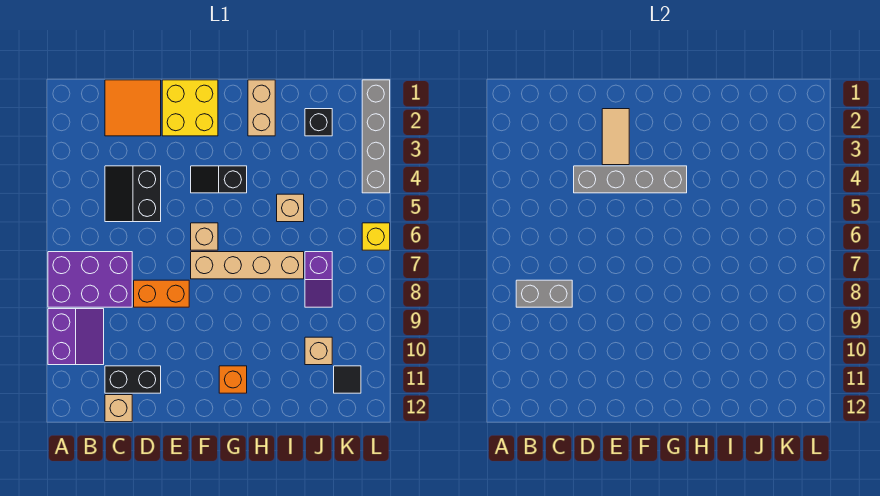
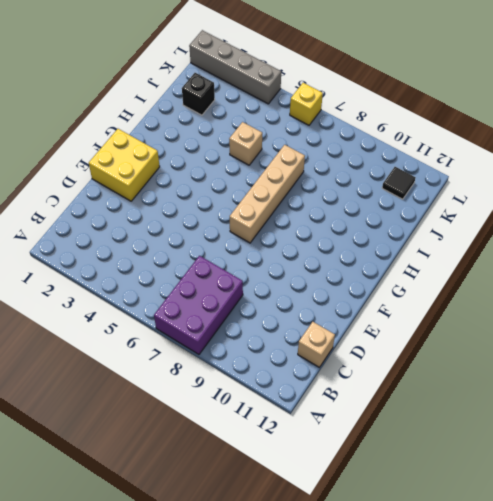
none -> purple slope A9:B10 level 1 top A
none -> orange tile C1:D2 level 1
none -> black slope C4:D5 level 1 top D

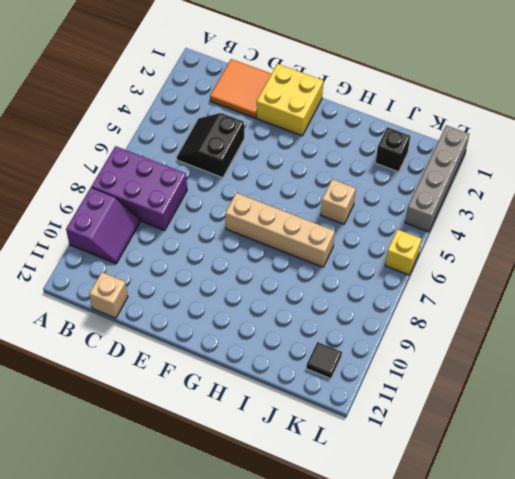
none -> black brick C11:D11 level 1
none -> orange brick D8:E8 level 1
none -> black slope F4:G4 level 1 top G

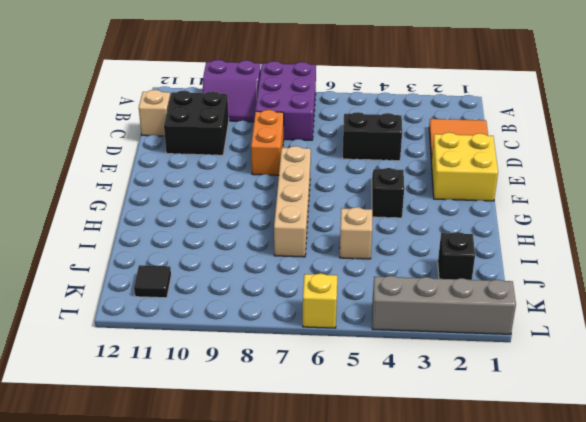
black brick C10:D11 level 1 -> black brick C11:D11 level 1
none -> tan brick F6 level 1
none -> orange brick G11 level 1
none -> tan brick H1:H2 level 1

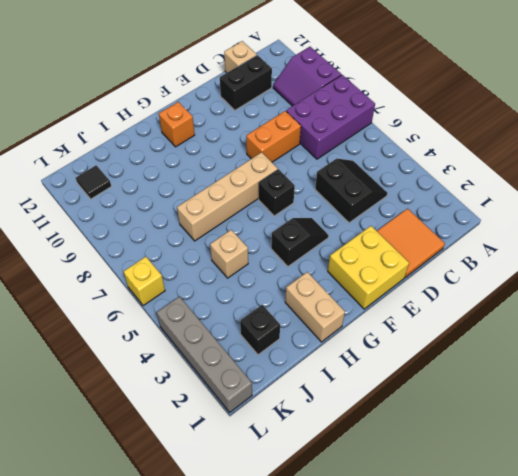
black brick F6 level 1 -> tan brick F6 level 1
none -> purple slope J7:J8 level 1 top 7
none -> tan brick J10 level 1
none -> grey brick B8:C8 level 2

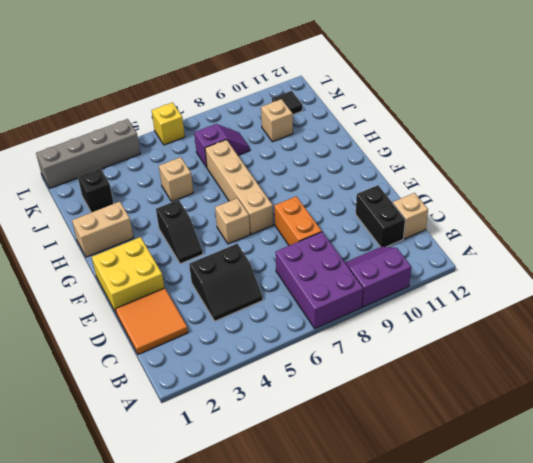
none -> orange brick G11 level 1
none -> grey brick B8:C8 level 2
none -> grey brick D4:G4 level 2

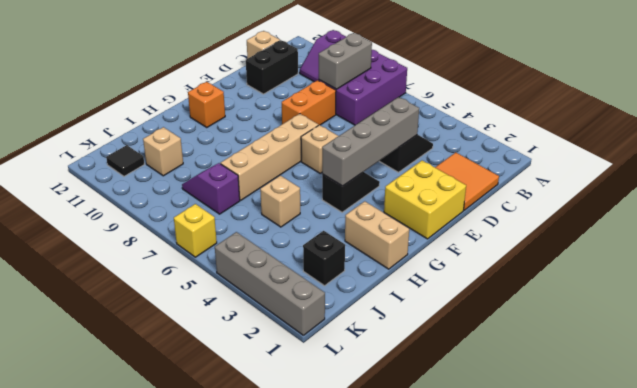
none -> tan tile E2:E3 level 2

